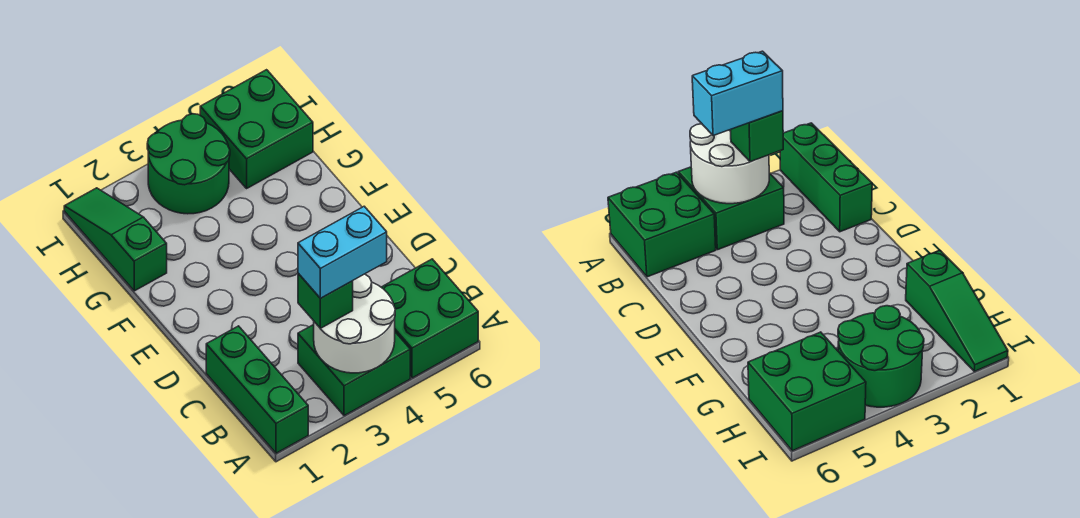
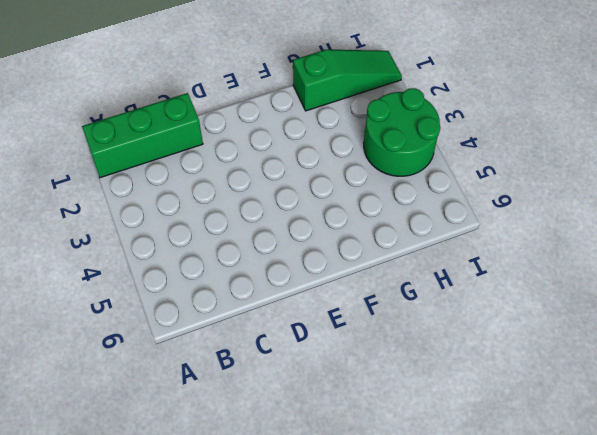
none -> green brick A3:B4 level 1
none -> green brick A5:B6 level 1

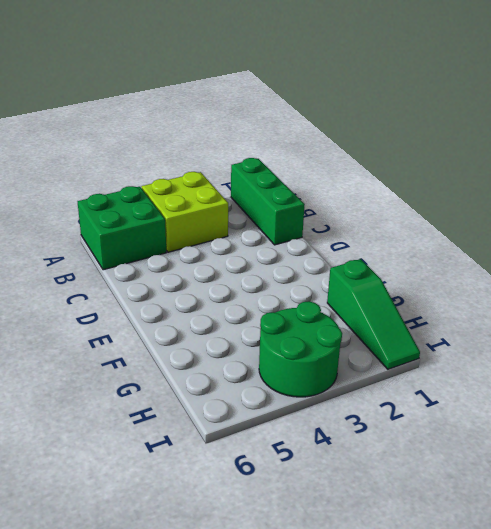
lime brick A3:B4 level 1 -> green brick A3:B4 level 1
none -> green brick H5:I6 level 1
none -> white round brick A3:B4 level 2

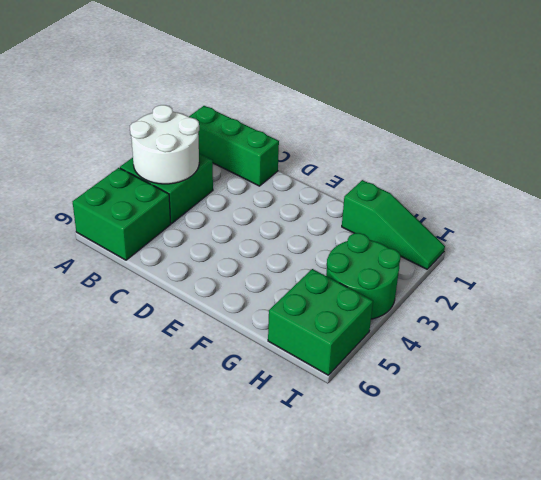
none -> green brick B3 level 3
none -> cyan brick B3:B4 level 4

